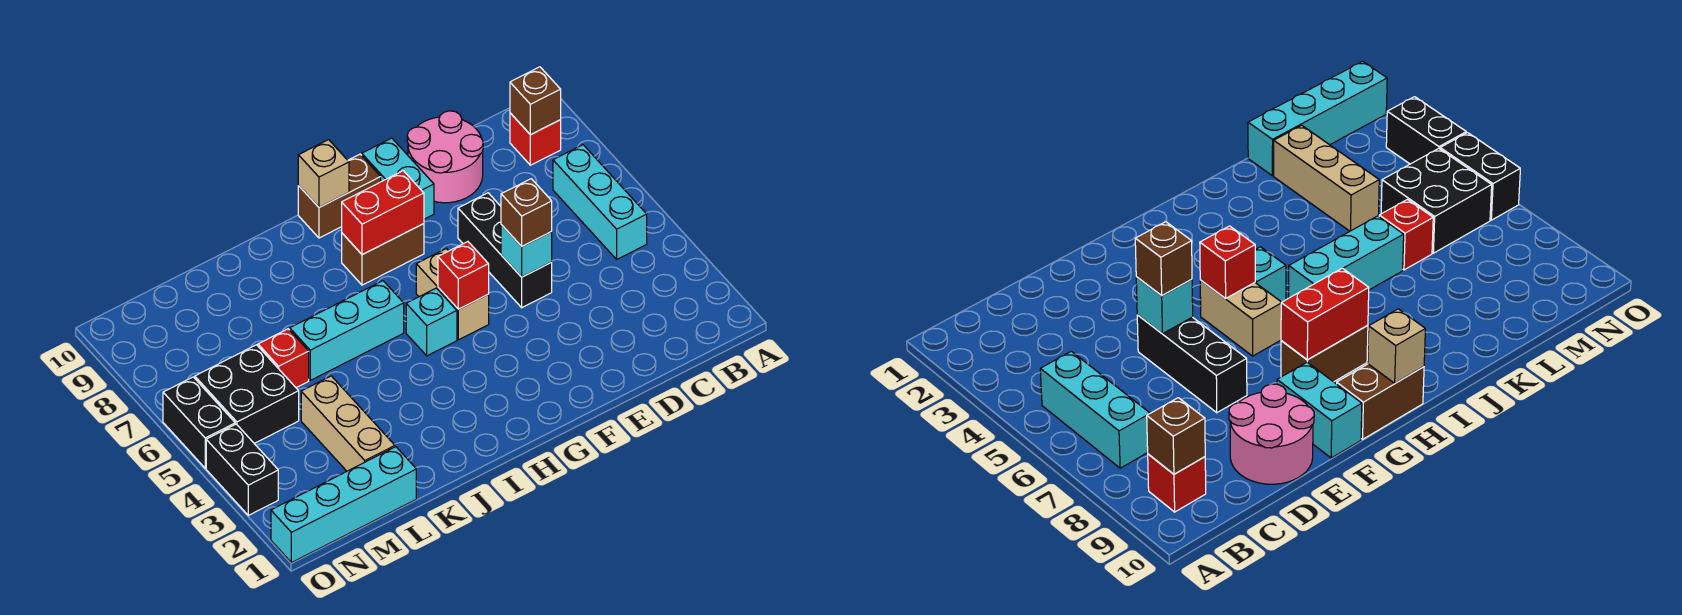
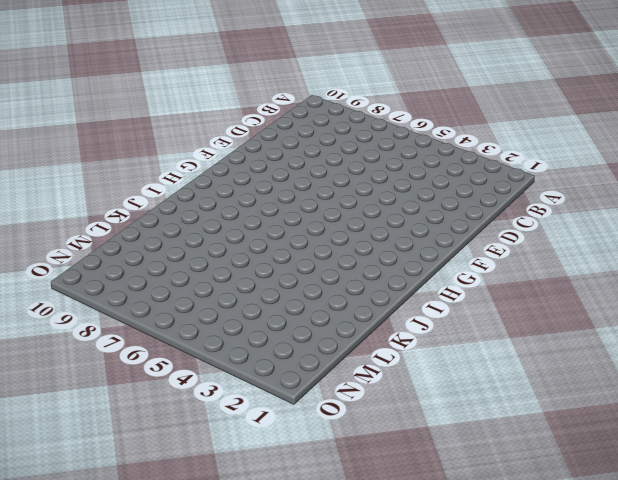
none -> cyan brick B5:B7 level 1
none -> red brick B9 level 1
none -> pink round brick D9:E10 level 1

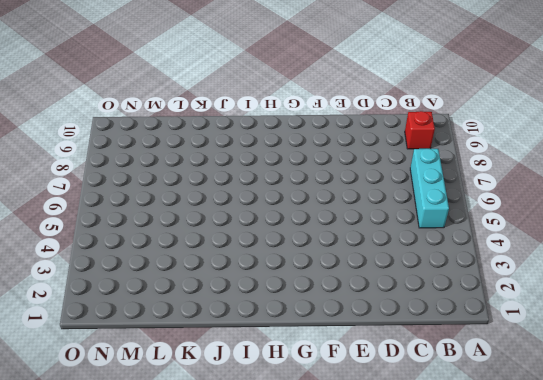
none -> pink round brick D9:E10 level 1
none -> black brick E5:E7 level 1
none -> cyan brick F9:F10 level 1

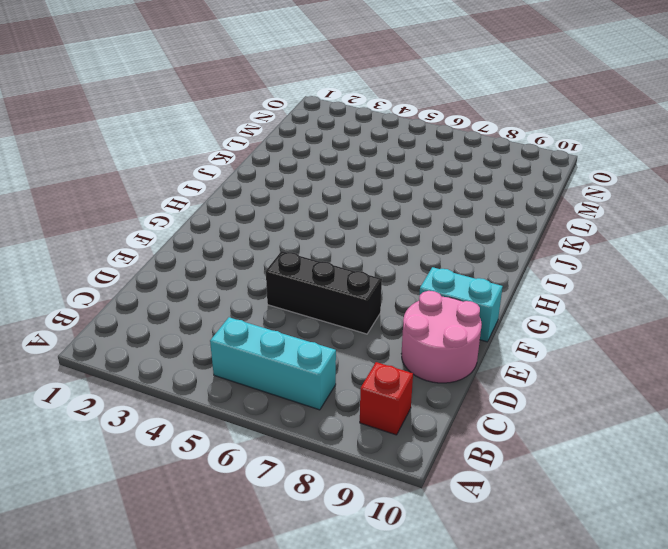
none -> tan brick G5:G6 level 1
none -> brown brick G8:H8 level 1
none -> brown brick G10:H10 level 1

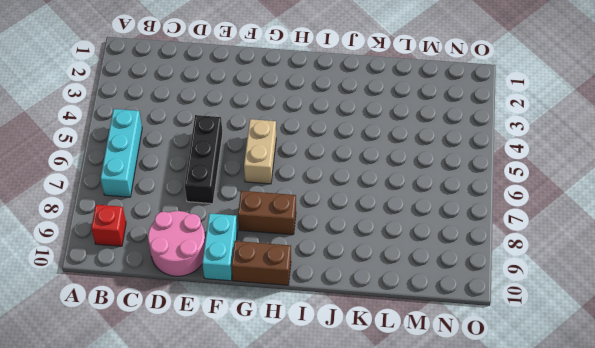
none -> cyan brick H5 level 1
none -> cyan brick I6:K6 level 1
none -> cyan brick L1:O1 level 1

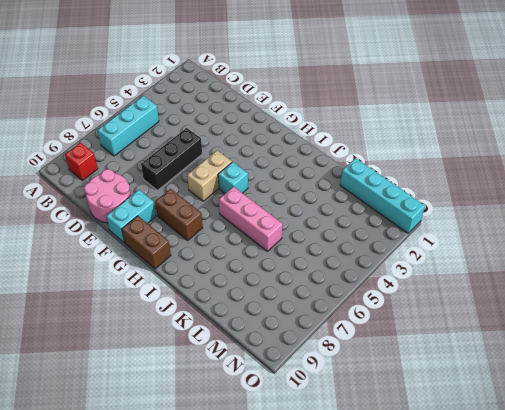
pink brick I6:K6 level 1 -> cyan brick I6:K6 level 1
none -> tan brick L2:L4 level 1
none -> red brick L6 level 1
none -> black brick M5:N6 level 1

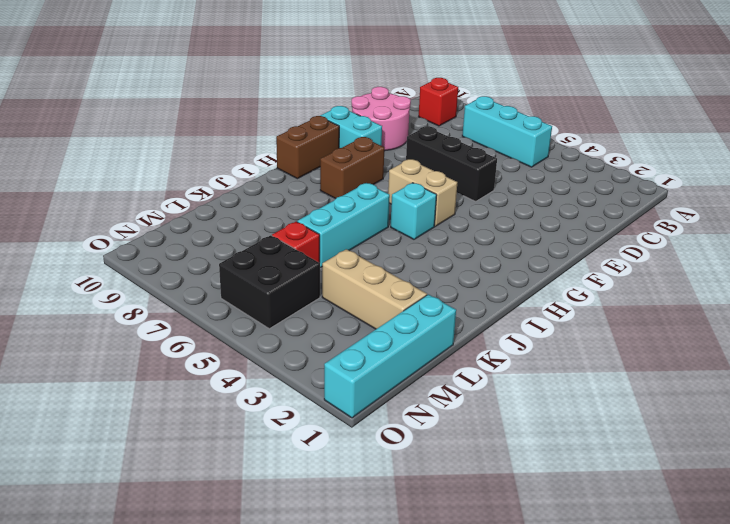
none -> black brick O3:O4 level 1
none -> black brick O5:O6 level 1
none -> brown brick B9 level 2

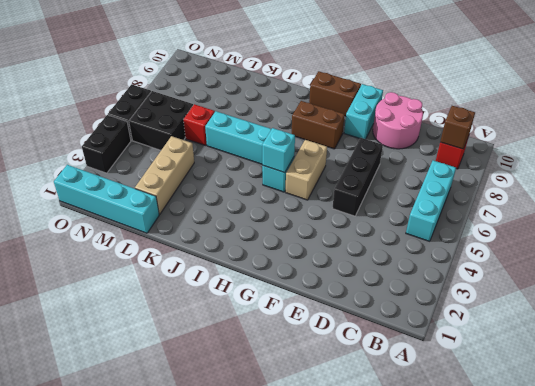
cyan brick H5 level 2 -> cyan brick E5 level 2
none -> red brick G5 level 2
none -> red brick G8:H8 level 2
none -> tan brick H10 level 2

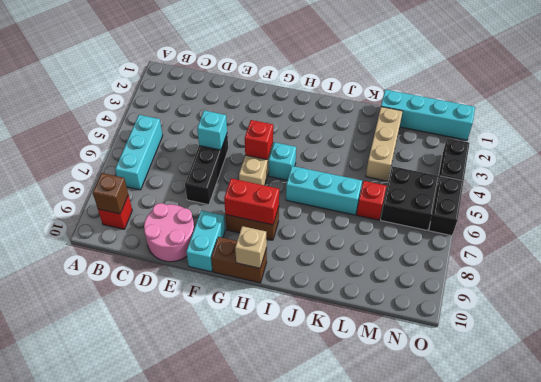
none -> brown brick E5 level 3

